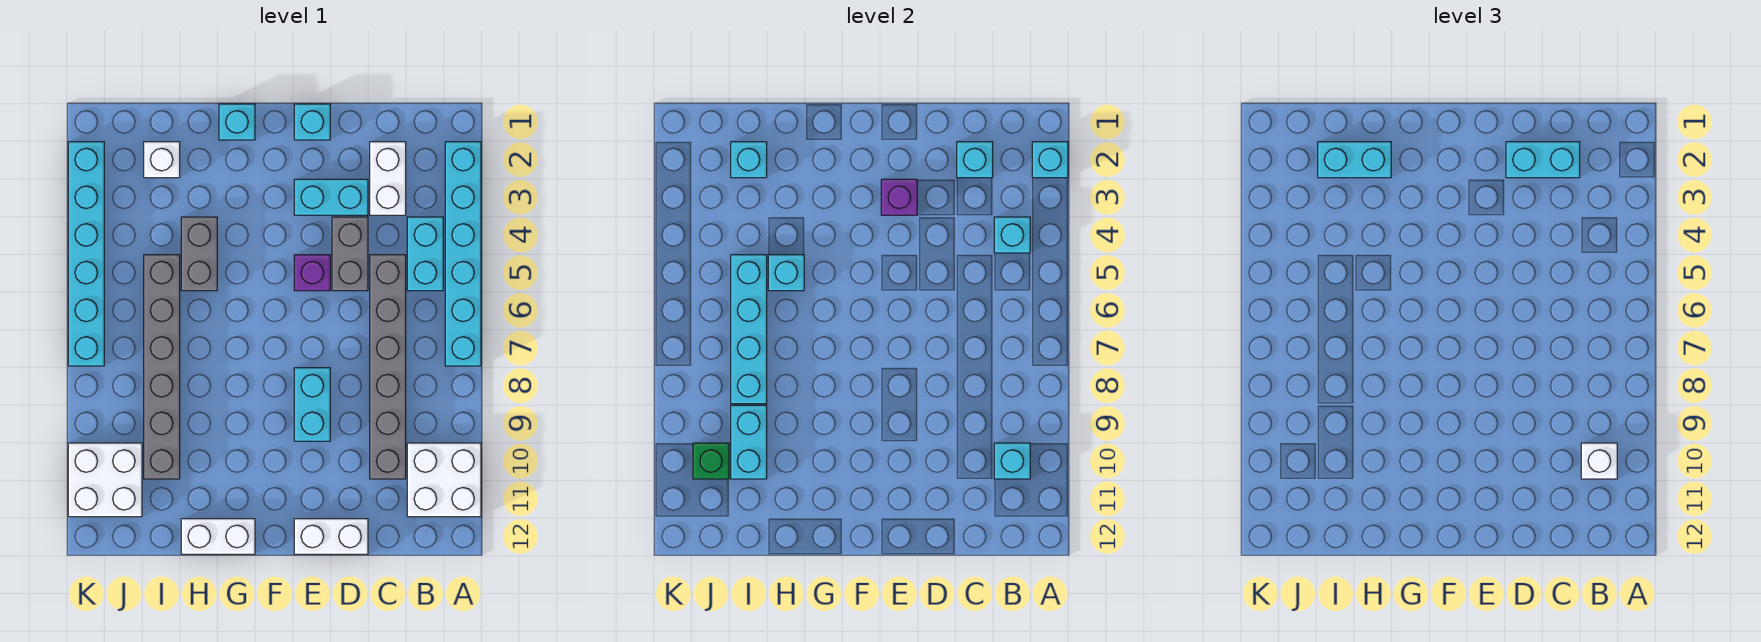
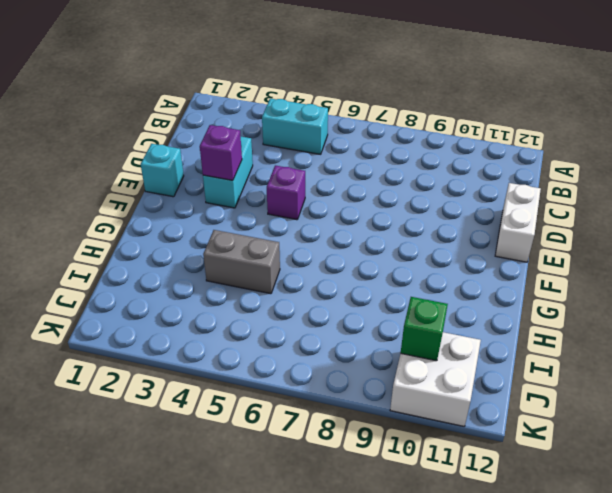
none -> cyan brick A2:A7 level 1
none -> white brick A10:B11 level 1
none -> white brick C2:C3 level 1
none -> grey brick C5:C10 level 1

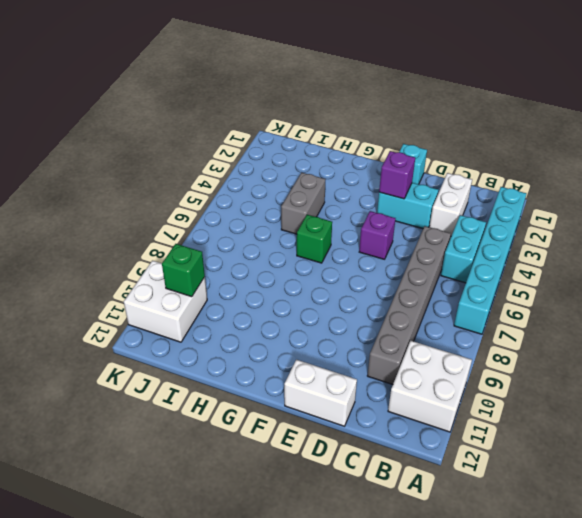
green brick G6 level 1 -> none
none -> grey brick D4:D5 level 1
none -> cyan brick E8:E9 level 1
none -> cyan brick G1 level 1
none -> white brick G12:H12 level 1

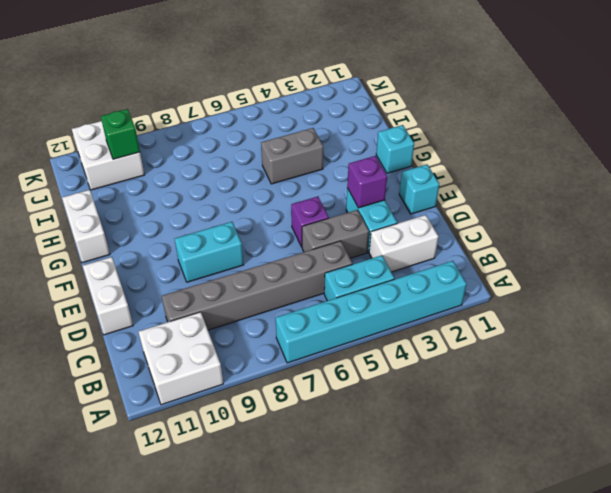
none -> white brick I2 level 1
none -> grey brick I5:I10 level 1
none -> cyan brick K2:K7 level 1
none -> cyan brick A2 level 2

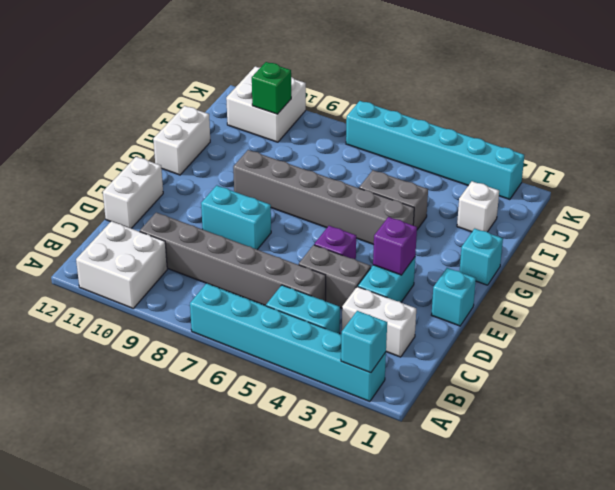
grey brick G4:G9 level 1 -> grey brick I5:I10 level 1
none -> cyan brick B4 level 2
none -> cyan brick B10 level 2
none -> cyan brick C2 level 2
none -> cyan brick H5 level 2

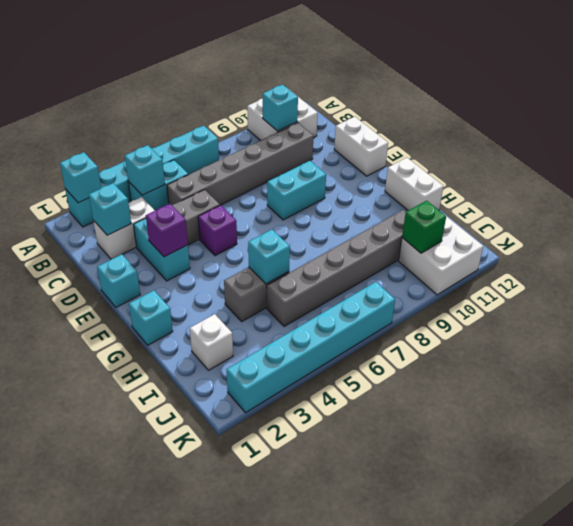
none -> cyan brick I2 level 2
none -> cyan brick I5:I8 level 2
none -> cyan brick I9:I10 level 2
none -> white brick B10 level 3

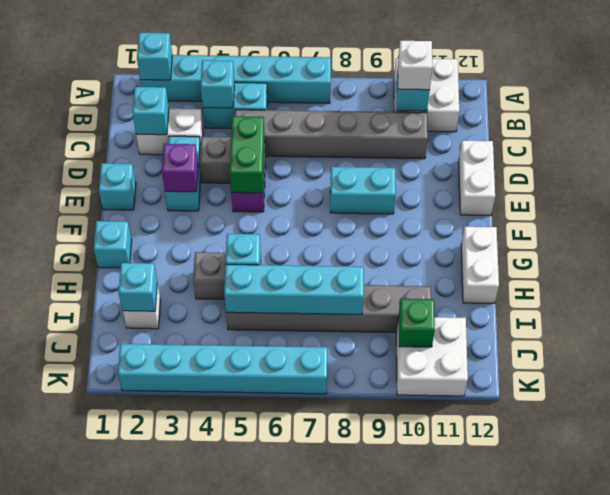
green brick D5:E5 level 2 -> none
none -> cyan brick I9:I10 level 2
none -> cyan brick C2:D2 level 3
none -> cyan brick H2:I2 level 3

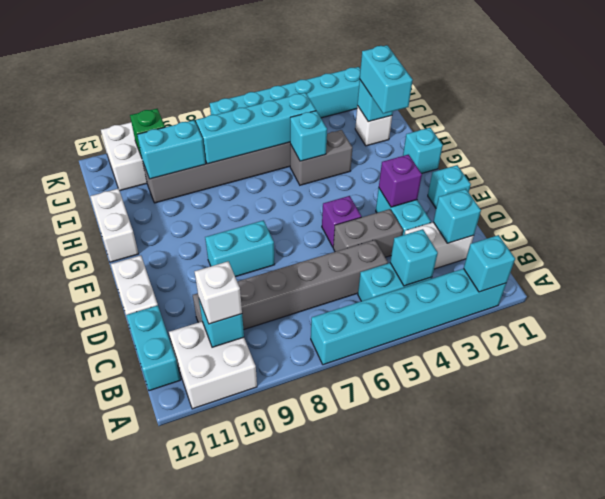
cyan brick B12:C12 level 1 -> cyan brick C2:D2 level 3

